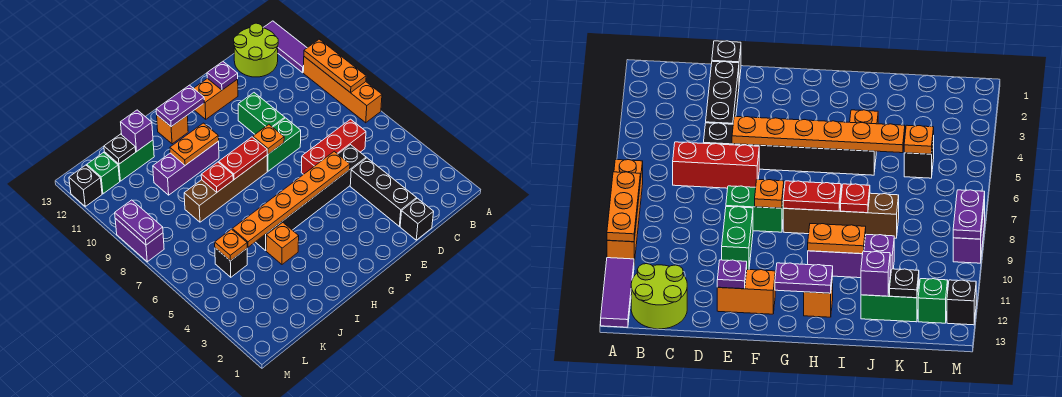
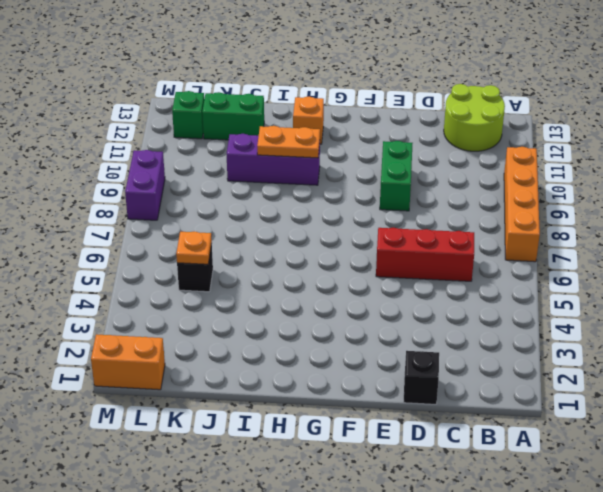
orange brick L1:M1 level 1 -> orange brick E12:F12 level 1
none -> purple tile A11:A13 level 1
none -> black brick D2:D4 level 1
none -> black brick D5:I5 level 1
none -> green brick E8:F8 level 1

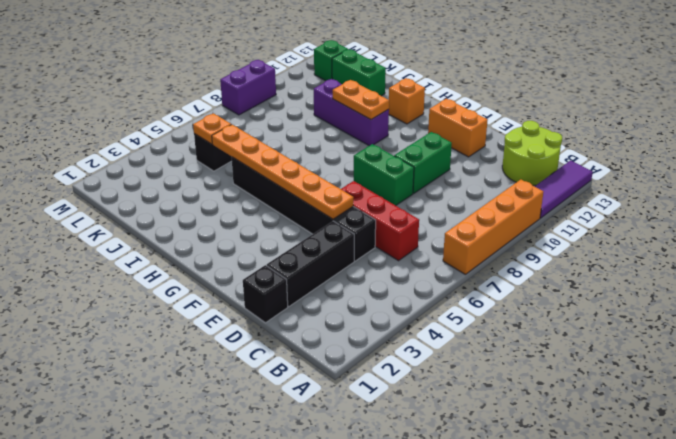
none -> brown brick G8:J8 level 1
none -> orange brick I4 level 1
none -> black brick M12 level 1
none -> orange plate A8:A10 level 2

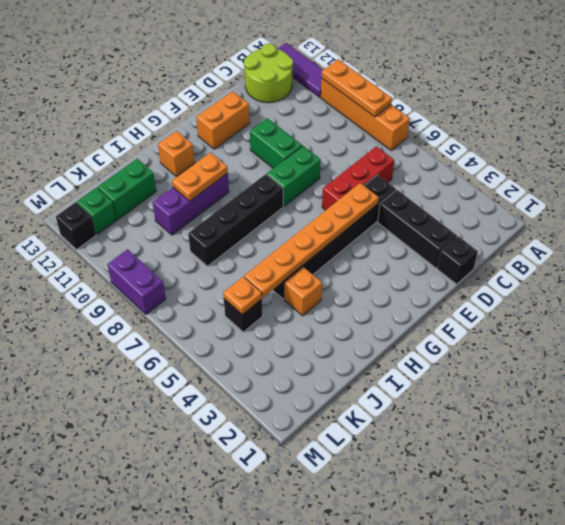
black brick G8:J8 level 1 -> brown brick G8:J8 level 1
none -> purple plate E12 level 2
none -> orange plate F8 level 2
none -> red plate G8:H8 level 2
none -> purple plate G12:H12 level 2

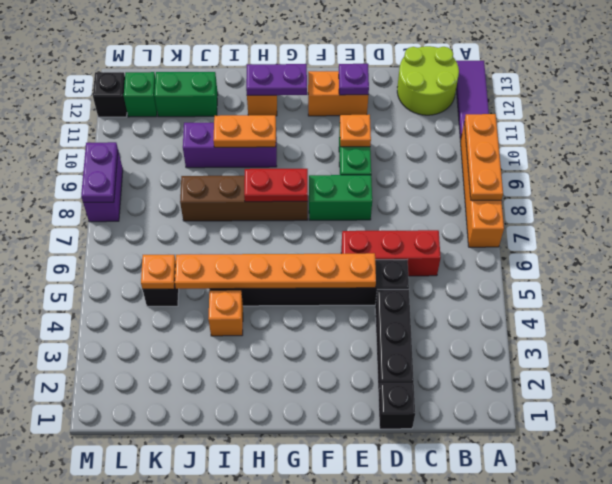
orange plate E10 level 2 -> orange plate F8 level 2
none -> red plate I8 level 2
none -> purple brick J12 level 2
none -> black plate K12 level 2

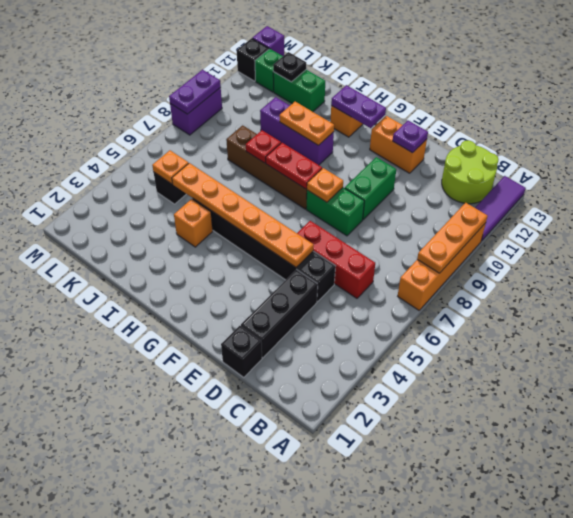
purple brick M13 level 1 -> purple brick J12 level 2

